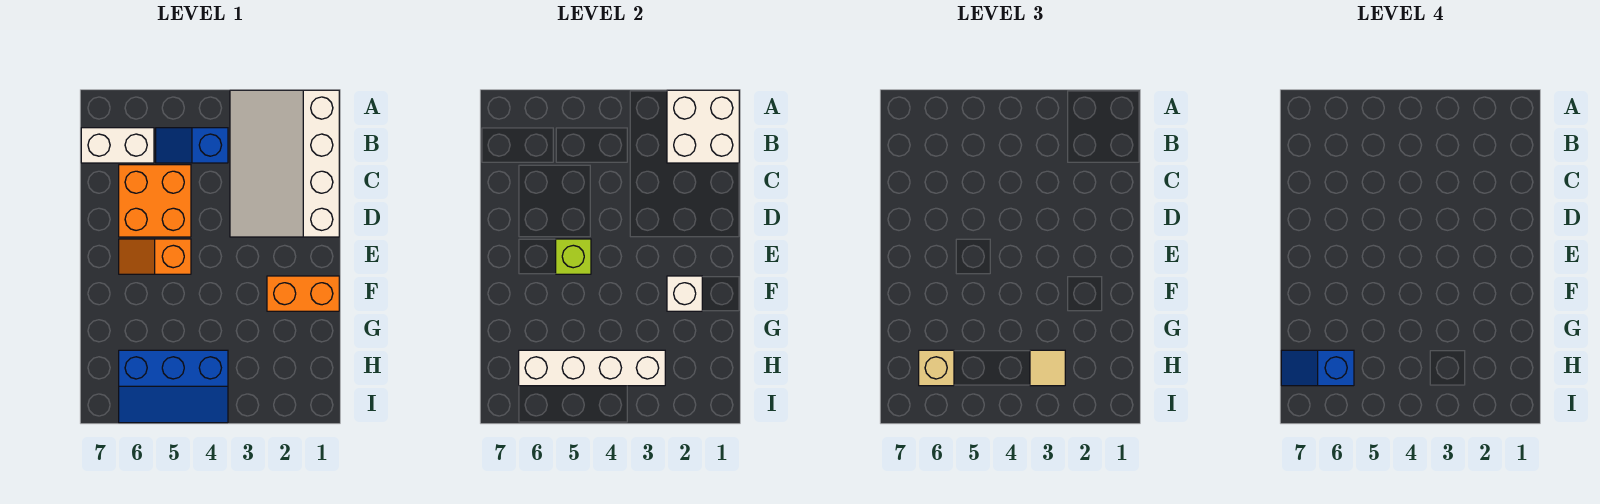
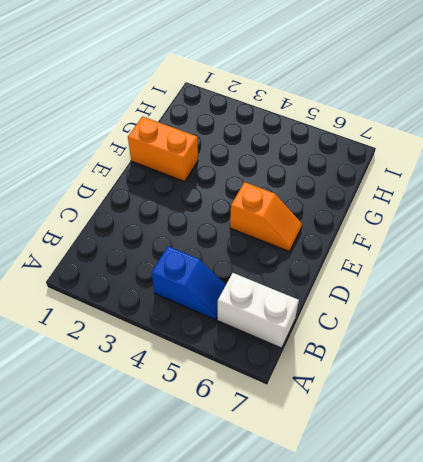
none -> white slope A1:D3 level 1 top 1
none -> orange brick C5:D6 level 1
none -> blue slope H4:I6 level 1 top H

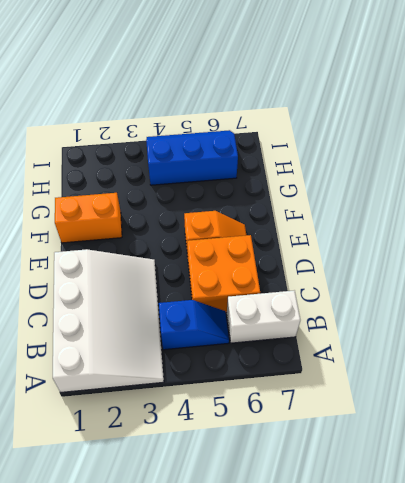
none -> white brick A1:B2 level 2
none -> lime brick E5 level 2
none -> white brick F2 level 2

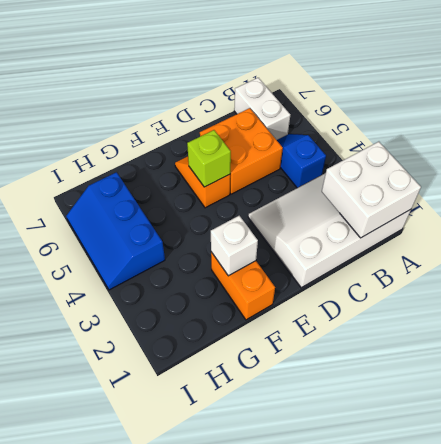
none -> white brick H3:H6 level 2
none -> tan tile H3 level 3
none -> tan brick H6 level 3

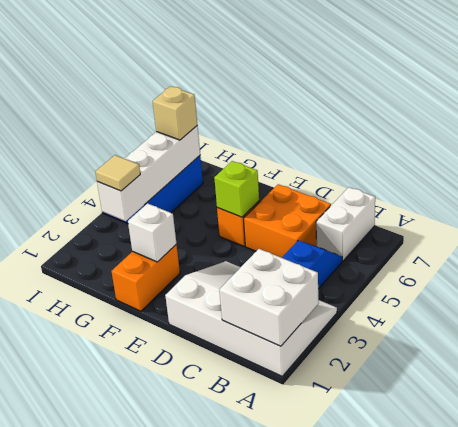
none -> blue slope H6:H7 level 4 top 6

